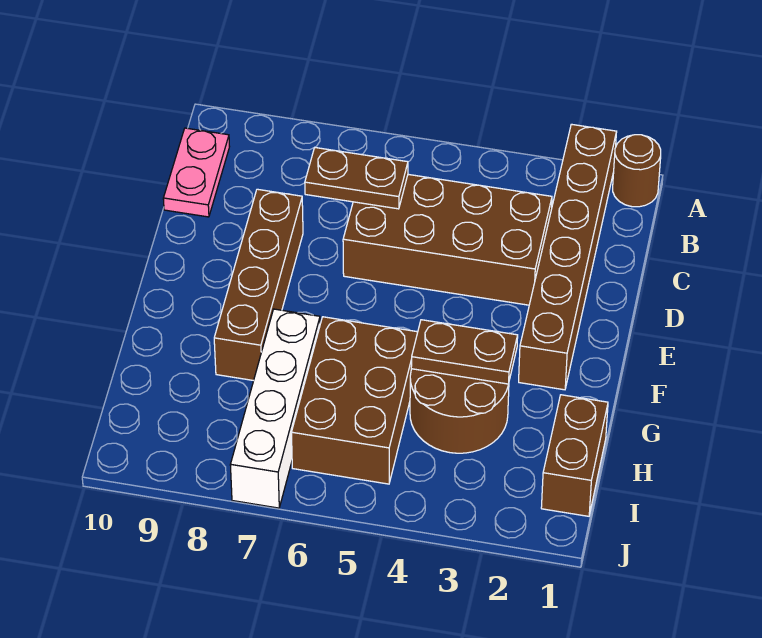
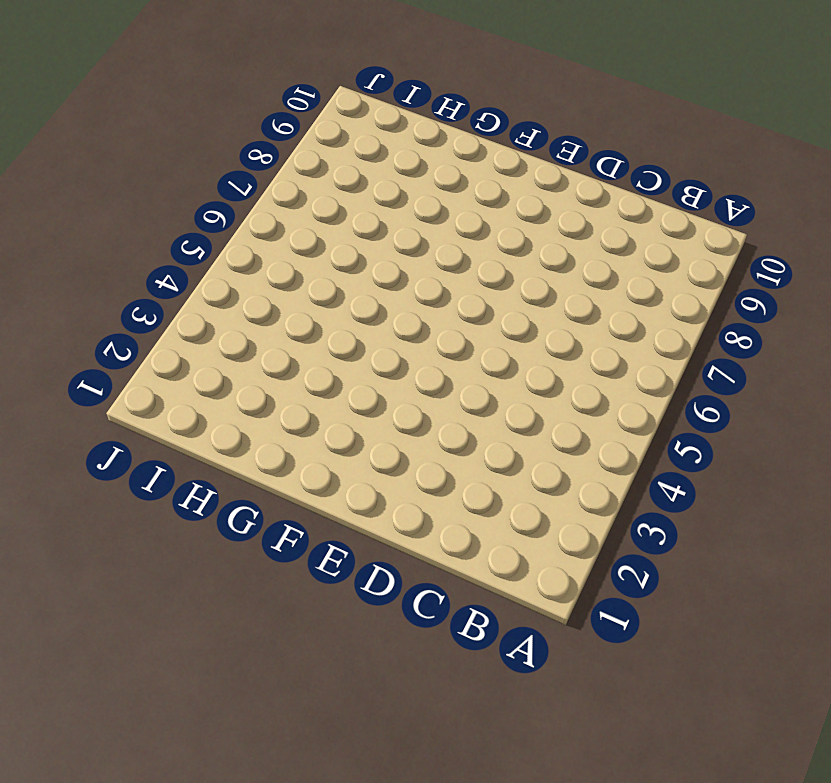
none -> brown round brick A1 level 1
none -> brown brick A2:F2 level 1

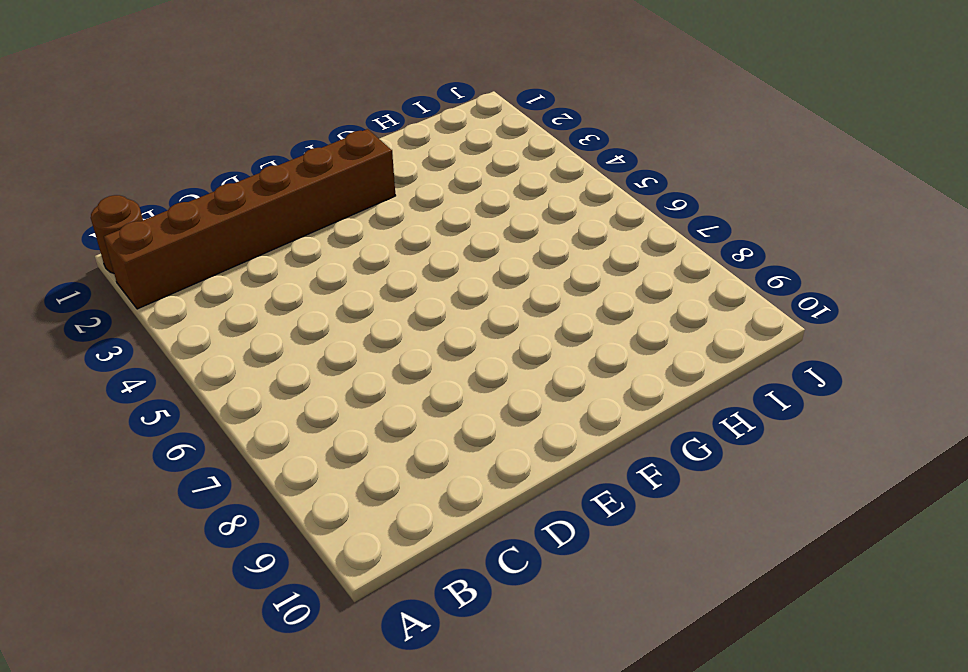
none -> pink plate B10:C10 level 1
none -> brown brick C3:D6 level 1

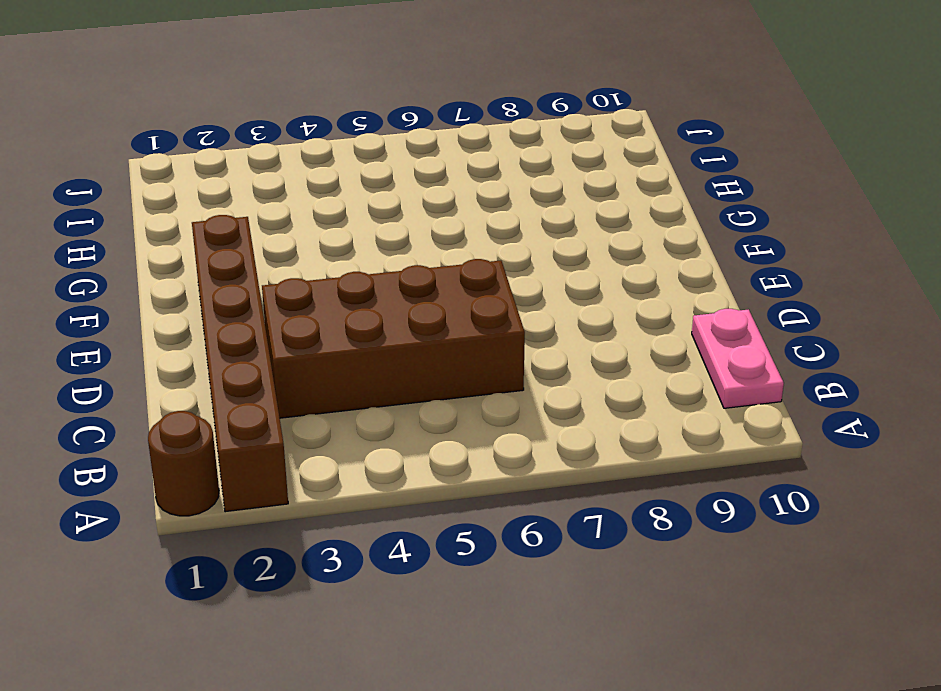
none -> brown brick D8:G8 level 1
none -> brown round brick G3:H4 level 1

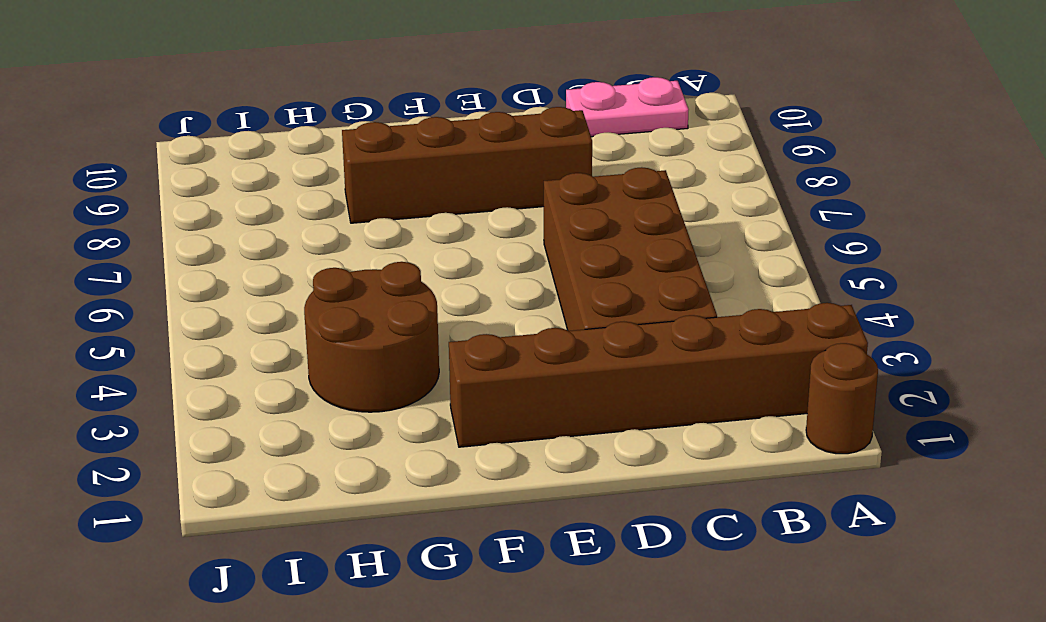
none -> brown brick G5:I6 level 1
none -> white brick G7:J7 level 1

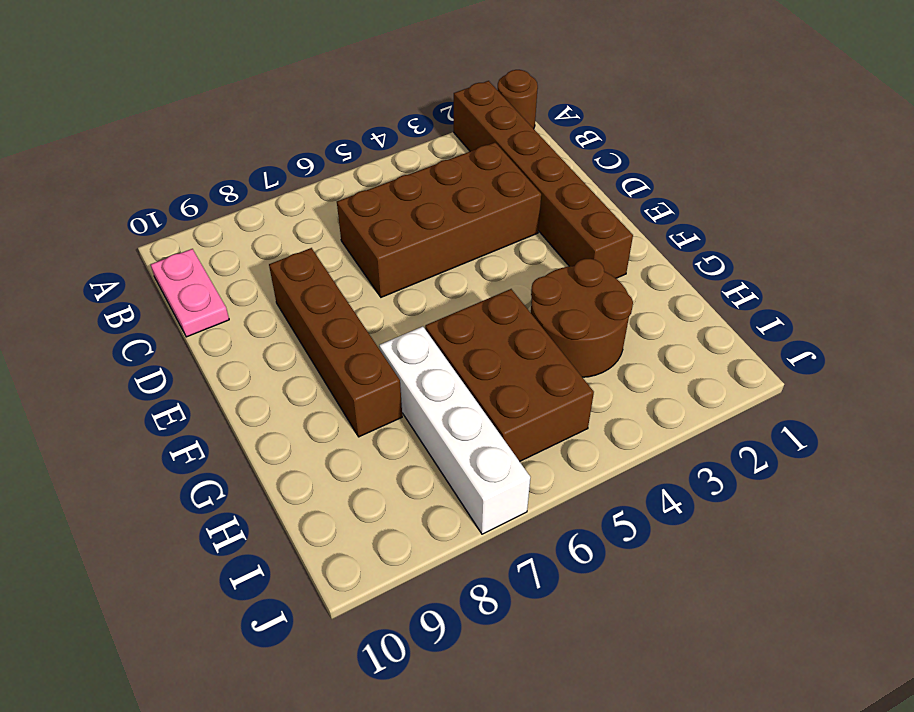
none -> brown brick H1:I1 level 1
none -> brown plate C6:C7 level 2

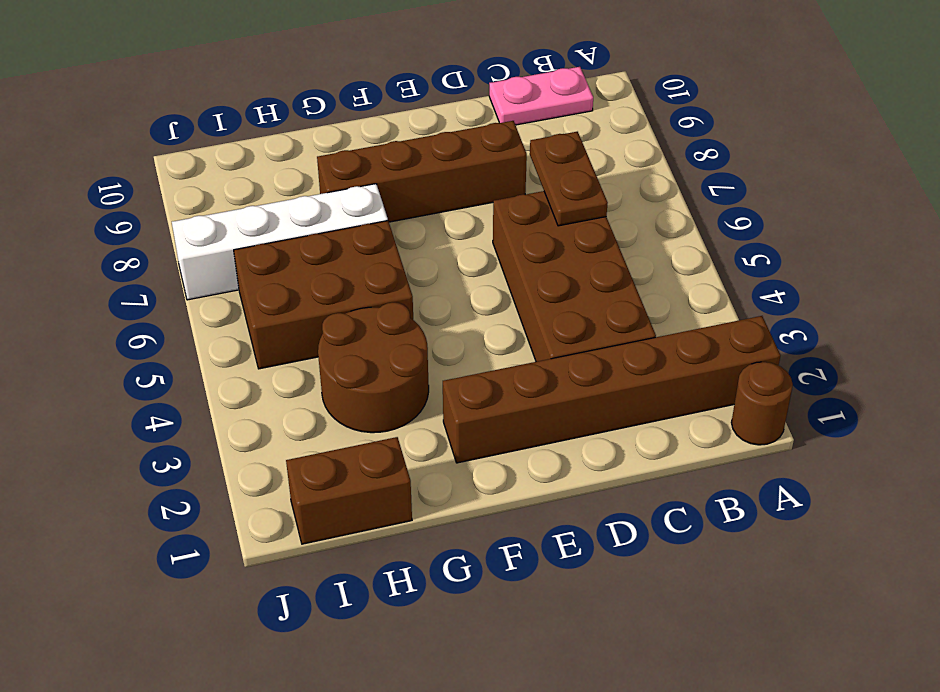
none -> brown plate G3:G4 level 2

